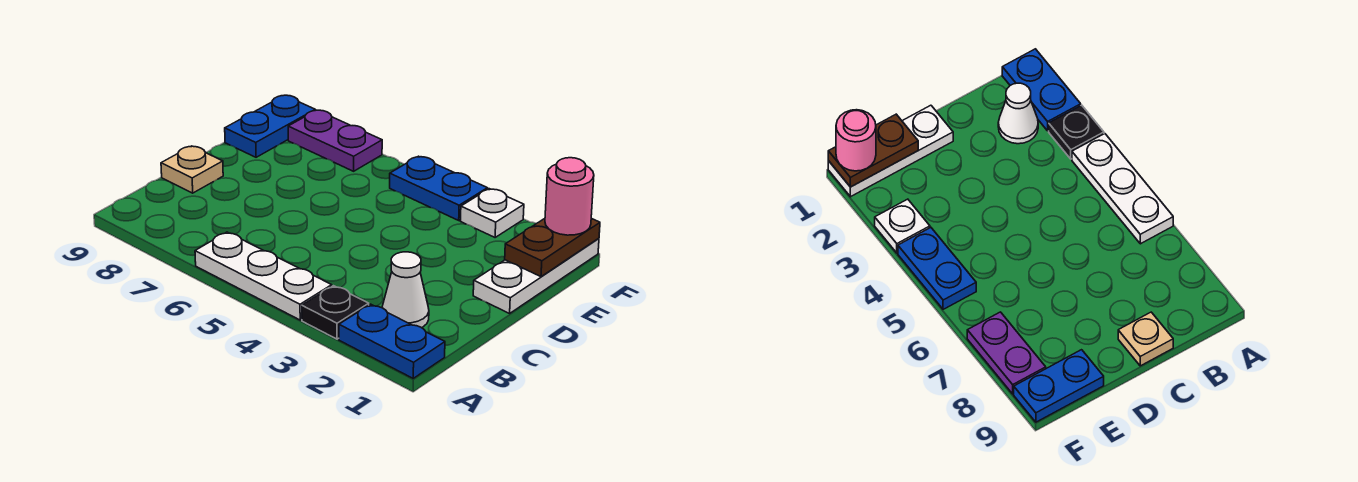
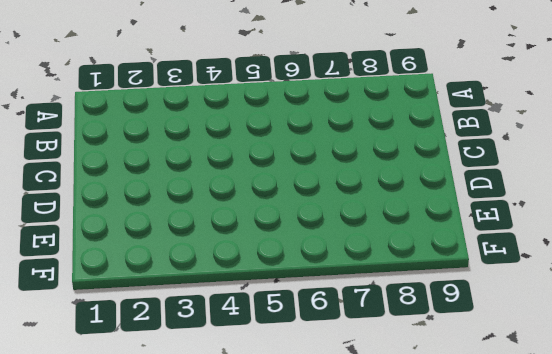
none -> blue plate A1:A2 level 1
none -> black plate A3 level 1
none -> white plate A4:A6 level 1

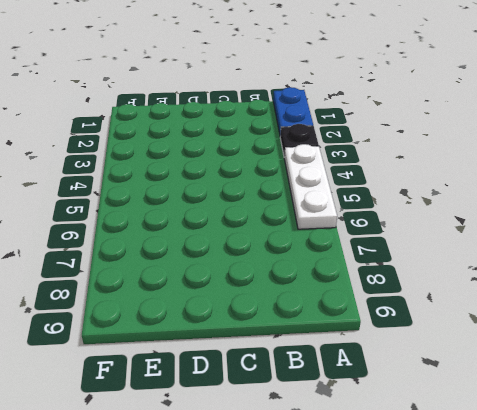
none -> white cone B2 level 1
none -> tan plate C9 level 1
none -> white plate D1:F1 level 1

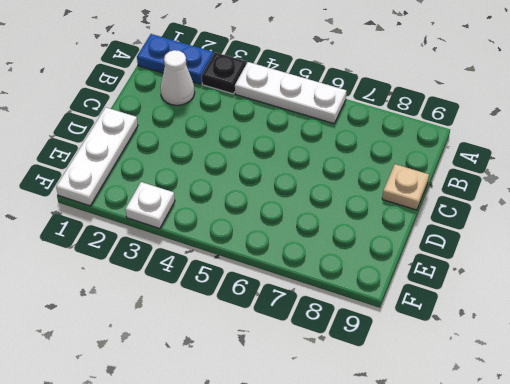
none -> blue plate E9:F9 level 1
none -> blue plate F4:F5 level 1
none -> purple plate F7:F8 level 1

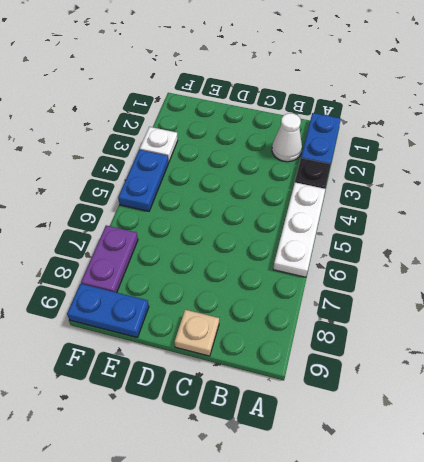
none -> white plate D1:F1 level 1
none -> brown plate E1:F1 level 2
none -> pink round brick F1 level 3

